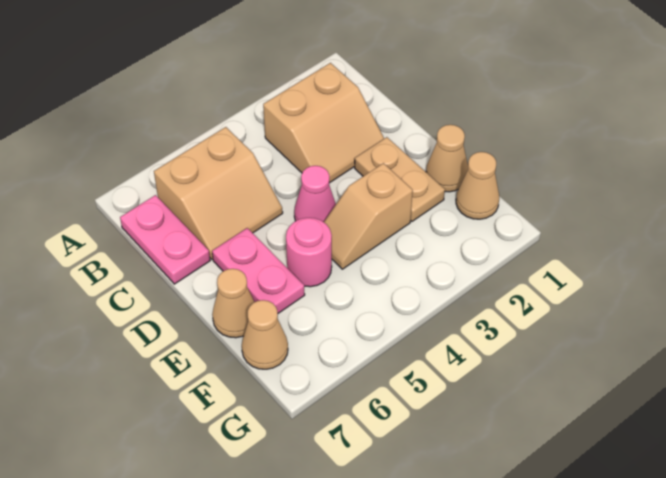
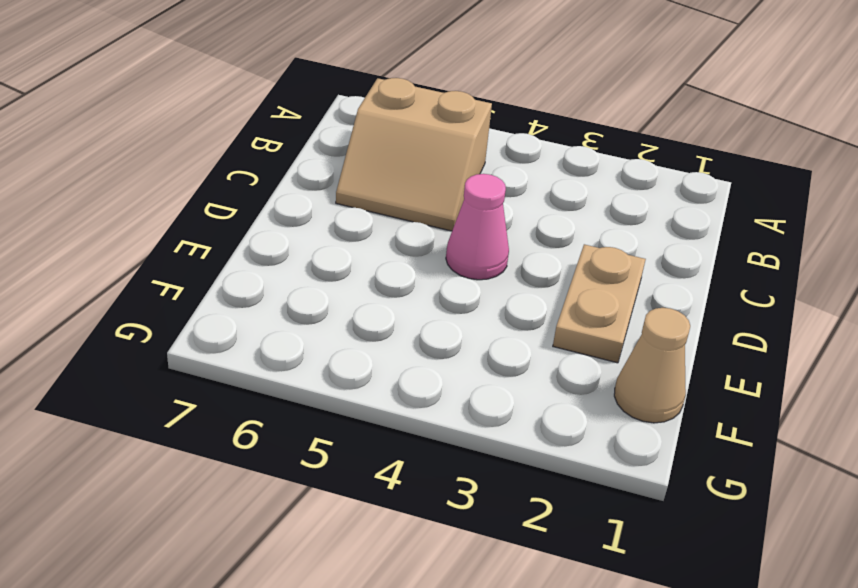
none -> tan slope B2:C3 level 1 top B
none -> pink plate B7:C7 level 1
none -> pink plate D6:E6 level 1

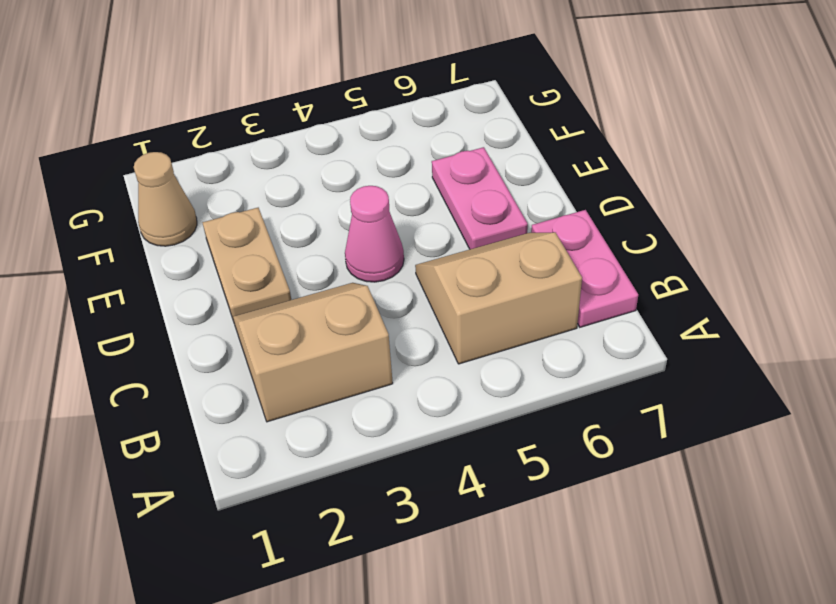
none -> tan cone E1 level 1
none -> tan slope E3:E4 level 1 top 3
none -> pink round brick E5 level 1

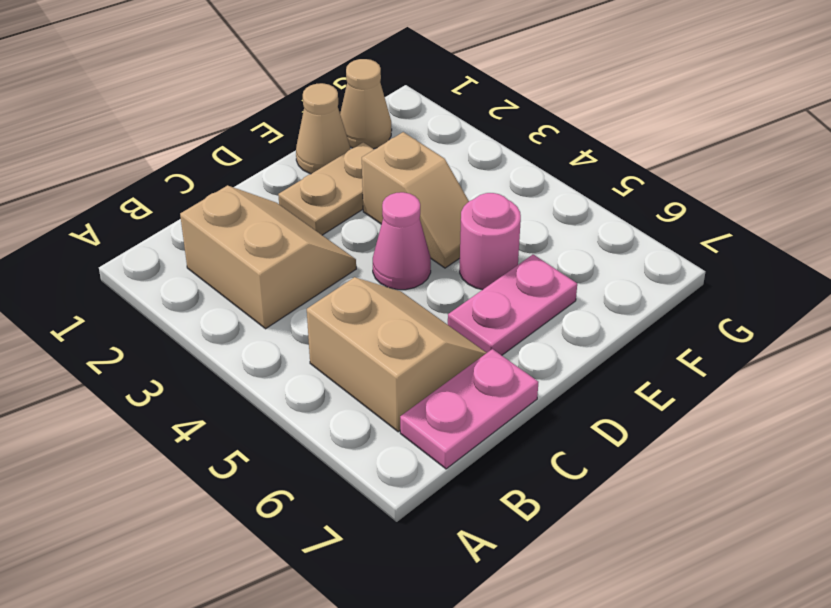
none -> tan cone E7 level 1
none -> tan cone F7 level 1

